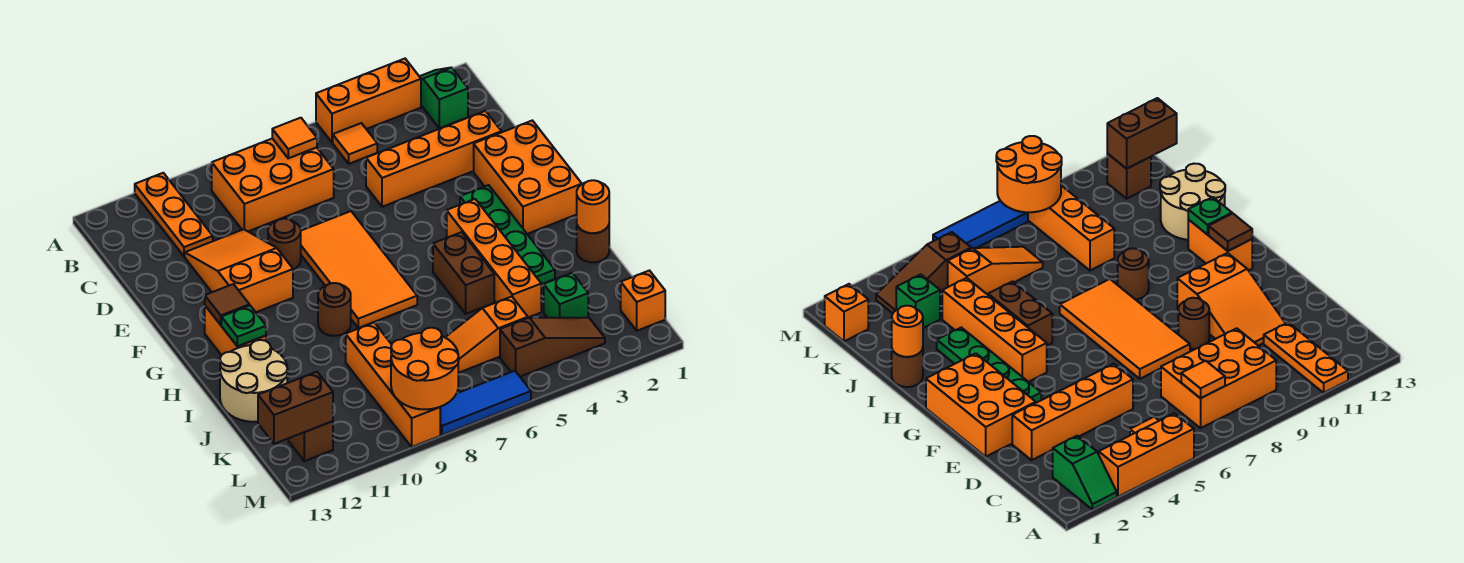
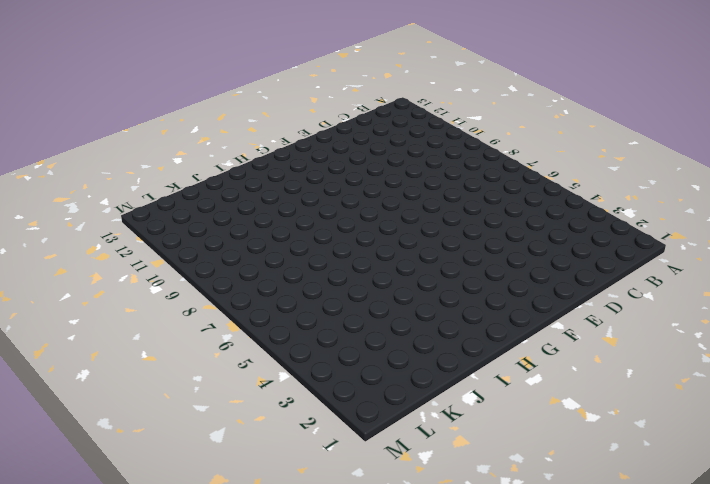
none -> green slope A2:B2 level 1 top B
none -> orange brick A3:A5 level 1
none -> orange plate A11:C11 level 1
none -> orange tile B5 level 1

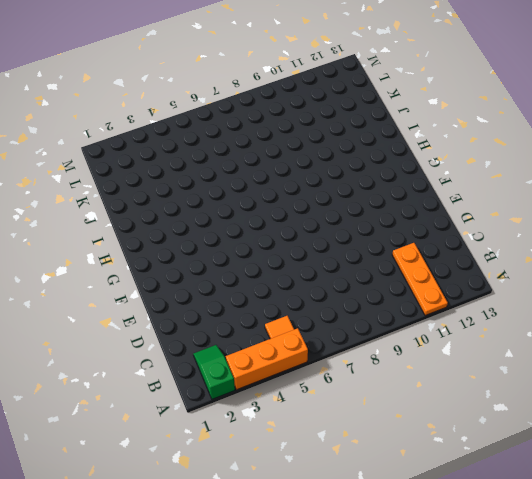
green slope A2:B2 level 1 top A -> green slope A2:B2 level 1 top B
none -> orange brick B7:C9 level 1
none -> orange brick D2:D5 level 1
none -> orange slope D10:F11 level 1 top F
none -> orange brick E1:G2 level 1

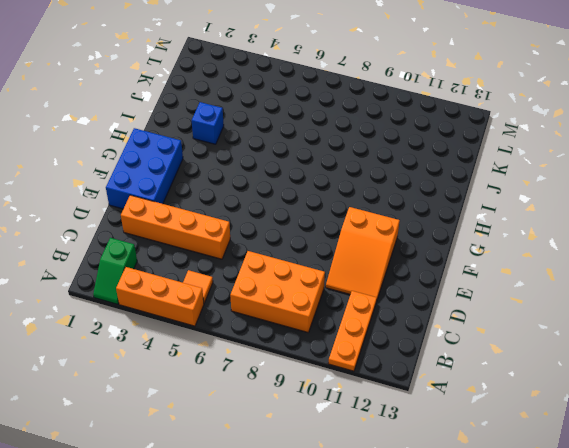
blue brick E1:G2 level 1 -> orange brick E1:G2 level 1
blue brick I3 level 1 -> green plate F3:I3 level 1
none -> orange tile E7:H8 level 1
none -> brown round brick E9 level 1
none -> orange brick G4:J4 level 1
none -> orange brick G12:H12 level 1

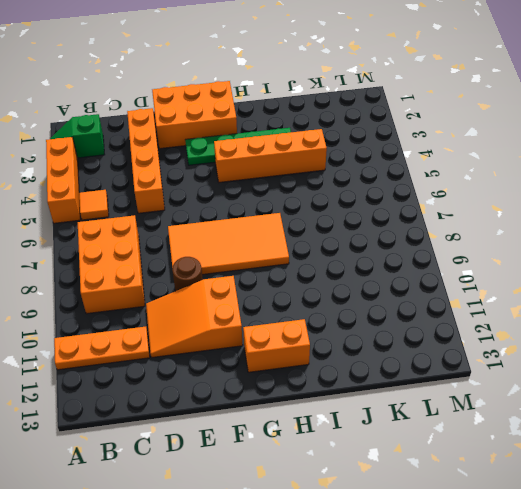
none -> brown brick H5:I5 level 1
none -> brown round brick H9 level 1
none -> brown round brick I1 level 1
none -> tan round brick I12:J13 level 1

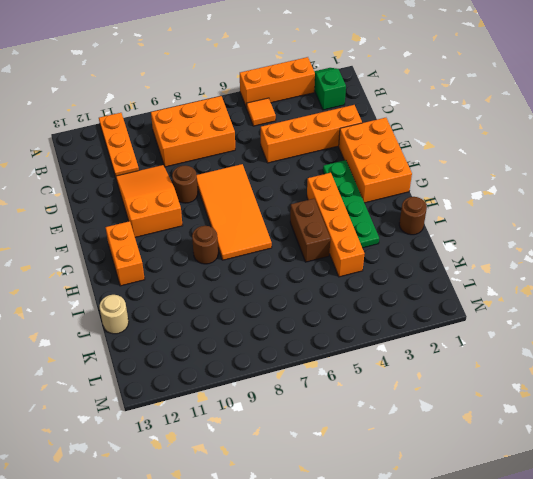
tan round brick J13 level 1 -> tan round brick I12:J13 level 1
none -> orange brick J9:M9 level 1
none -> green brick K3 level 1
none -> orange slope K5:K7 level 1 top 5
none -> orange brick L1 level 1

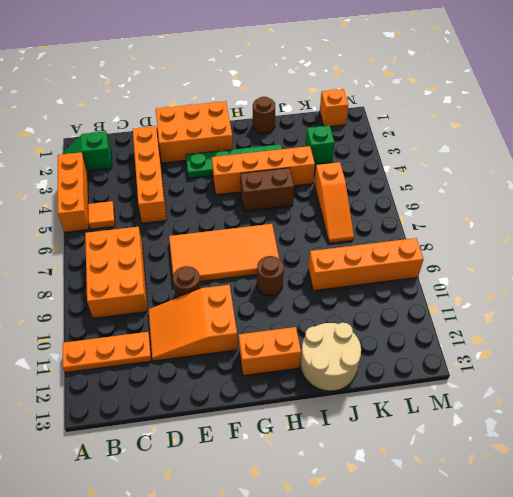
none -> brown slope L3:L5 level 1 top 5
none -> brown brick L12 level 1
none -> blue tile M6:M8 level 1
none -> orange tile B7 level 2

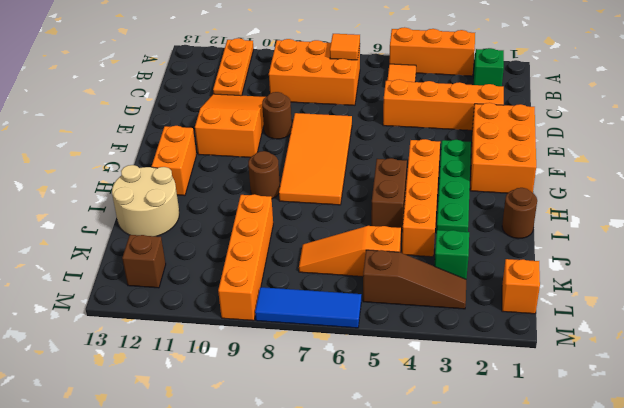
none -> brown tile G12 level 2
none -> green plate H12 level 2
none -> orange round brick I1 level 2
none -> orange round brick L8:M9 level 2

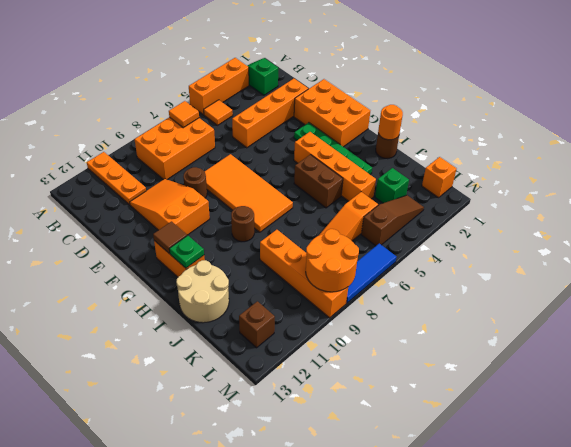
none -> brown brick L12:L13 level 2

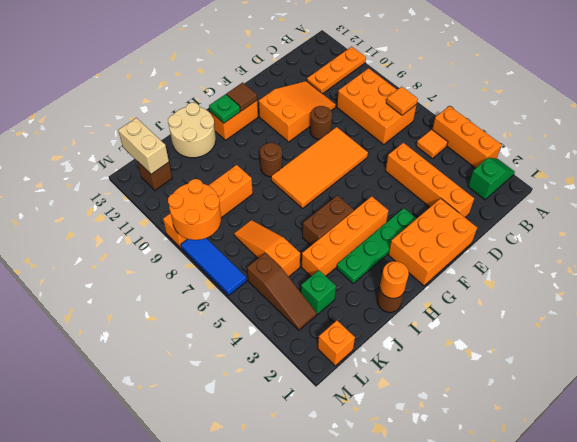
tan brick L12:L13 level 2 -> brown brick L12:L13 level 2

